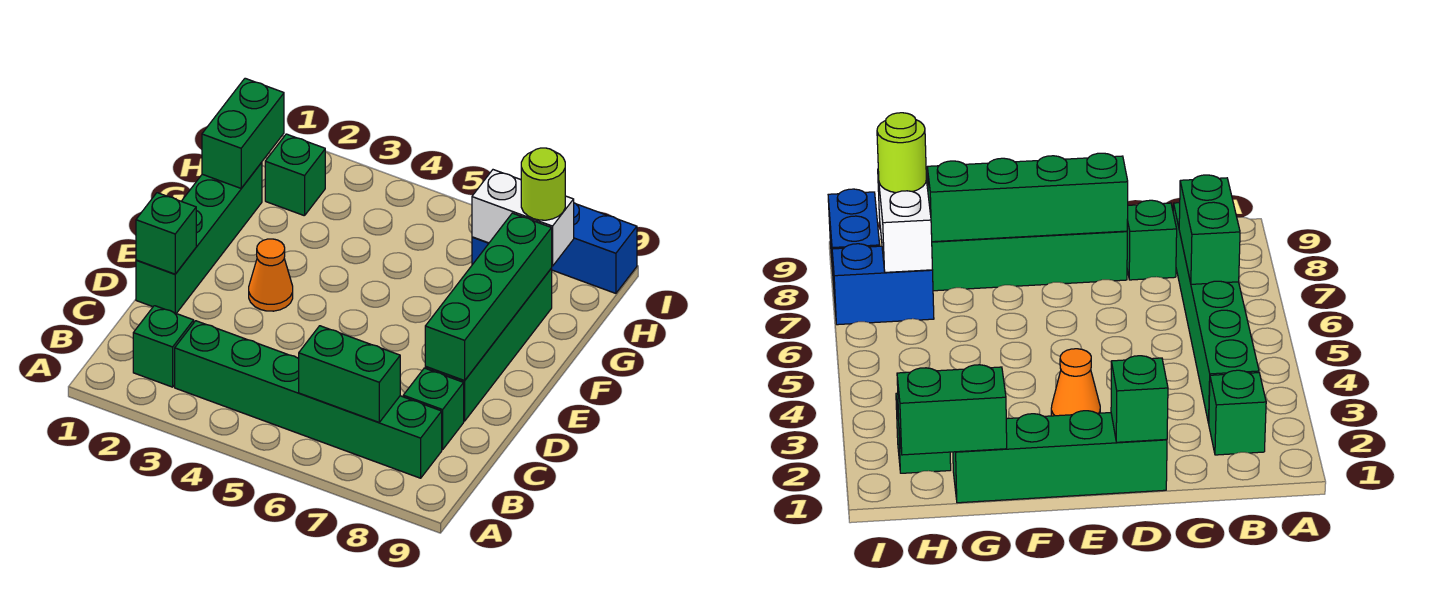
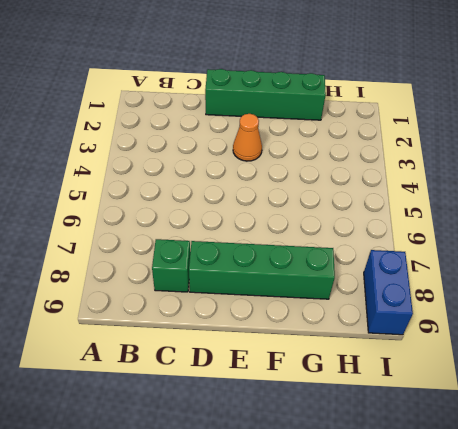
none -> green brick B2 level 1
none -> green brick B3:B8 level 1
none -> green brick H2 level 1

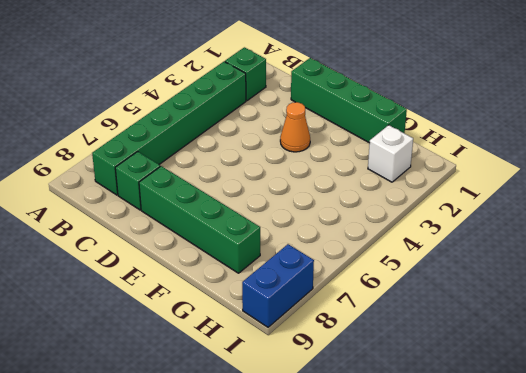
white brick H2 level 1 -> green brick H2 level 1
none -> blue brick H7:I7 level 1
none -> green brick B6:B7 level 2
none -> green brick D1 level 2

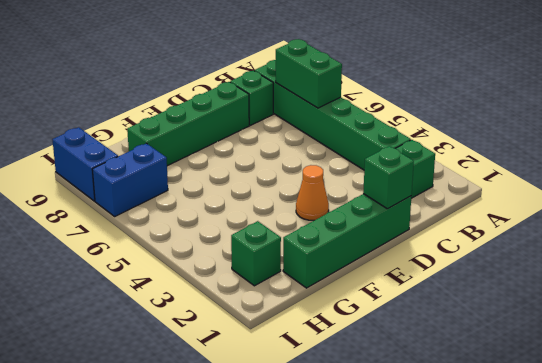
none -> green brick D8:G8 level 2
none -> green brick G1:H1 level 2
none -> white brick H7:H8 level 2

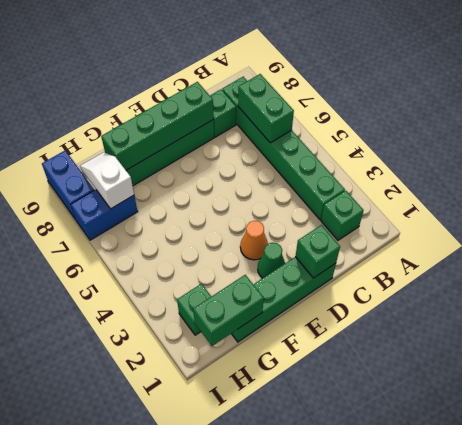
green cone E2 level 1 -> none
white slope H7:H8 level 2 top 7 -> white brick H7:H8 level 2
none -> lime round brick H8 level 3

